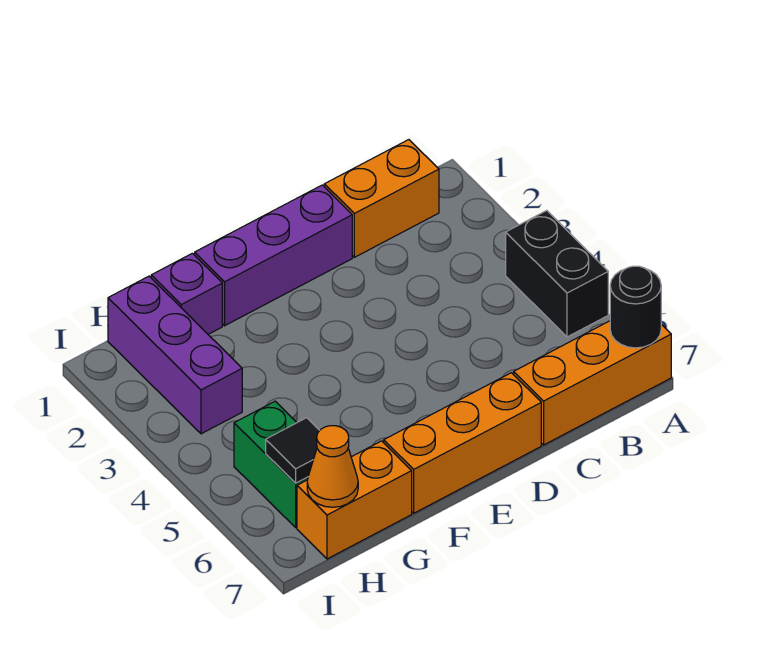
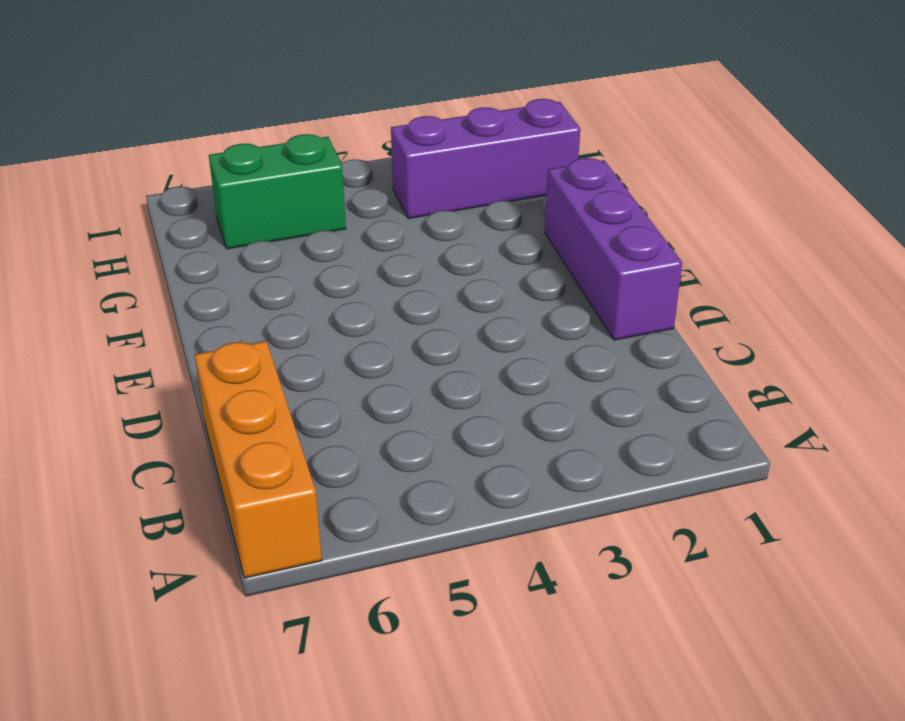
none -> black brick A4:A5 level 1
none -> orange brick B1:C1 level 1
none -> orange brick D7:F7 level 1

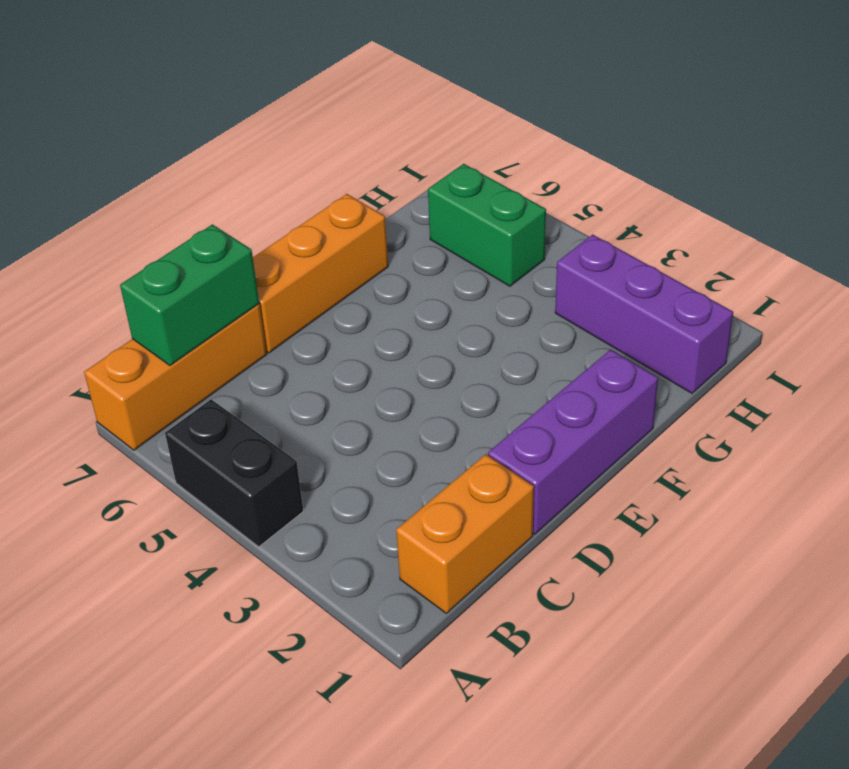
green brick B7:C7 level 2 -> none
none -> purple brick G1 level 1
none -> orange brick G7:H7 level 1
none -> black round brick A7 level 2

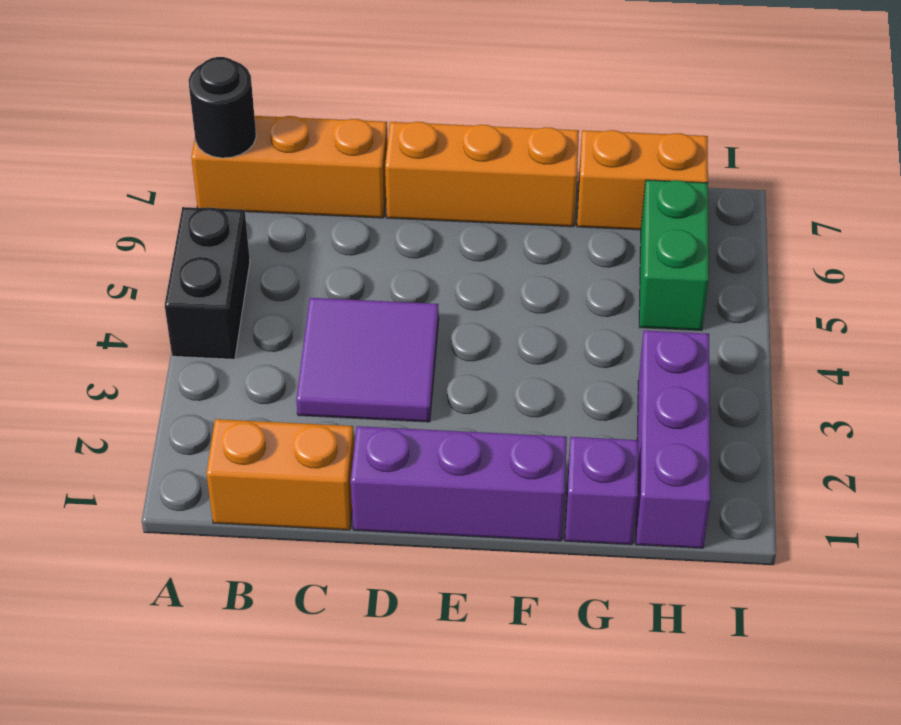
purple tile C3:D4 level 1 -> none
none -> black tile H6 level 2
none -> orange cone H7 level 2

